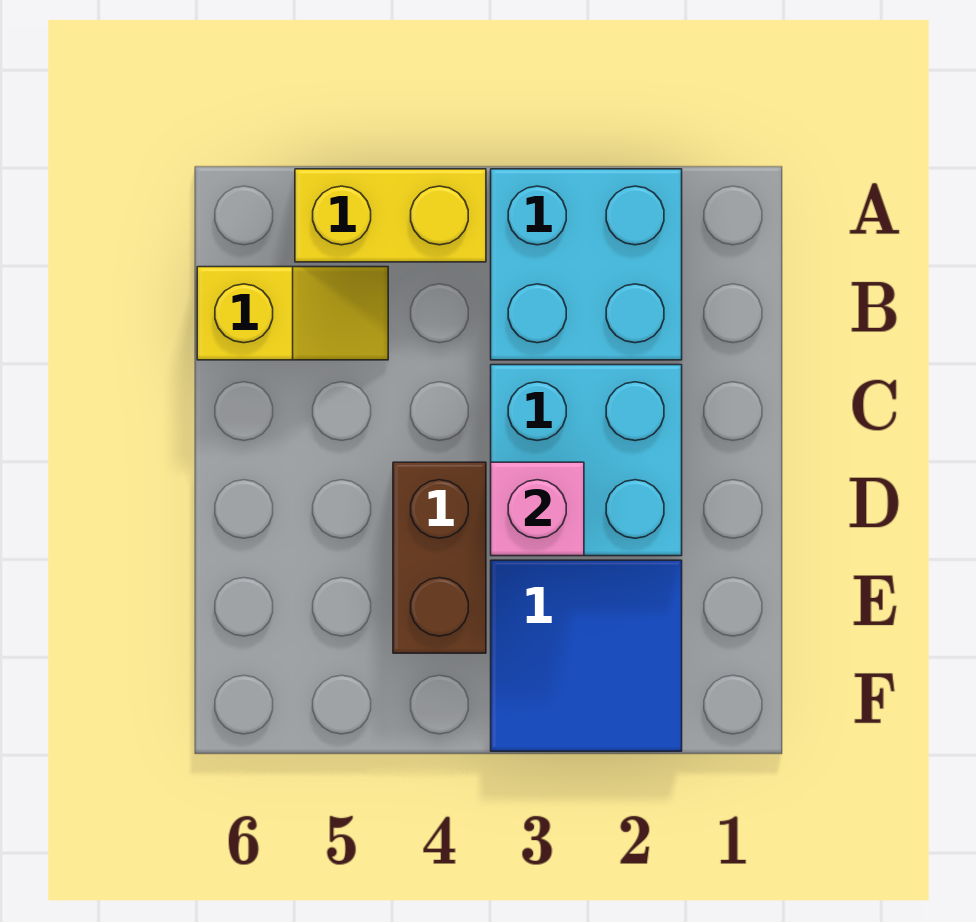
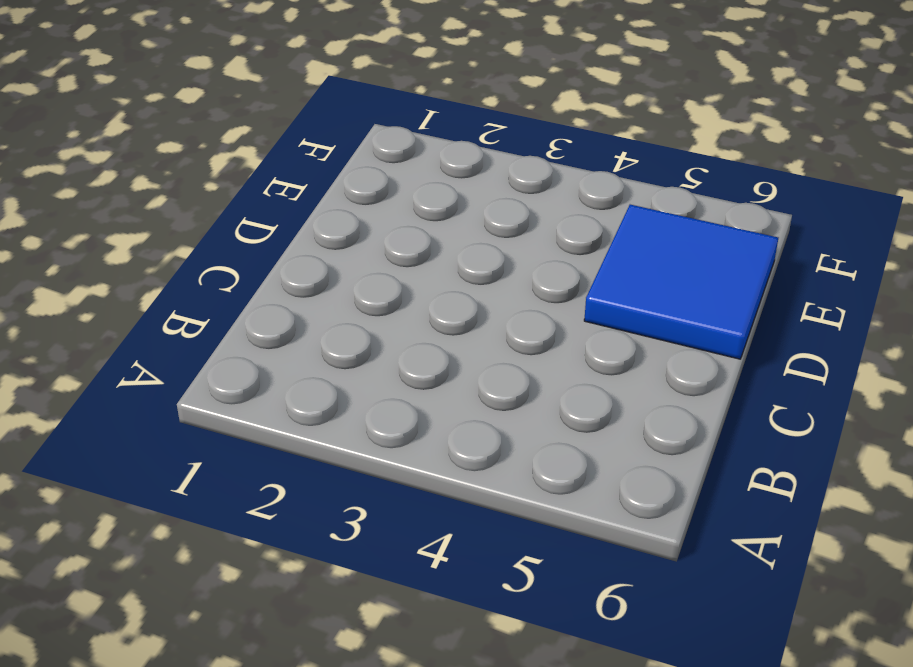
blue tile D5:E6 level 1 -> blue tile E2:F3 level 1
none -> cyan brick A2:B3 level 1
none -> yellow brick A4:A5 level 1

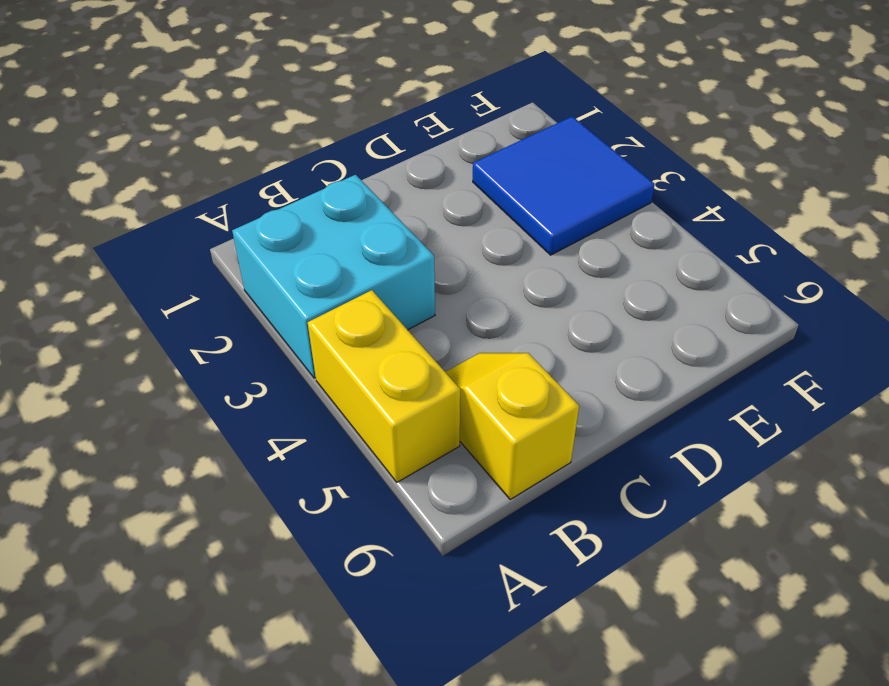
none -> cyan brick C2:D3 level 1
none -> brown brick D4:E4 level 1

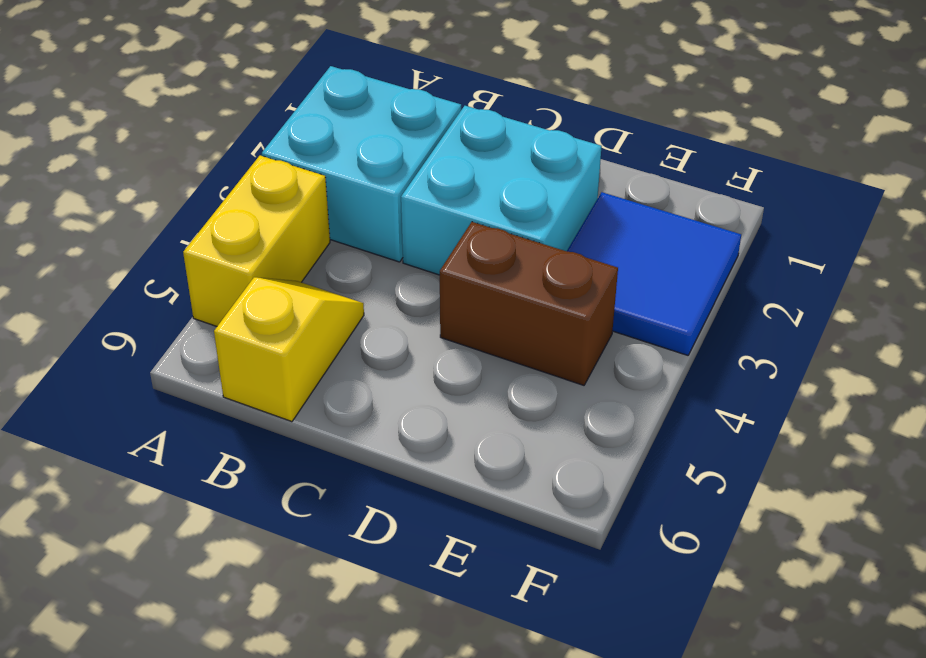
none -> pink brick D3 level 2

